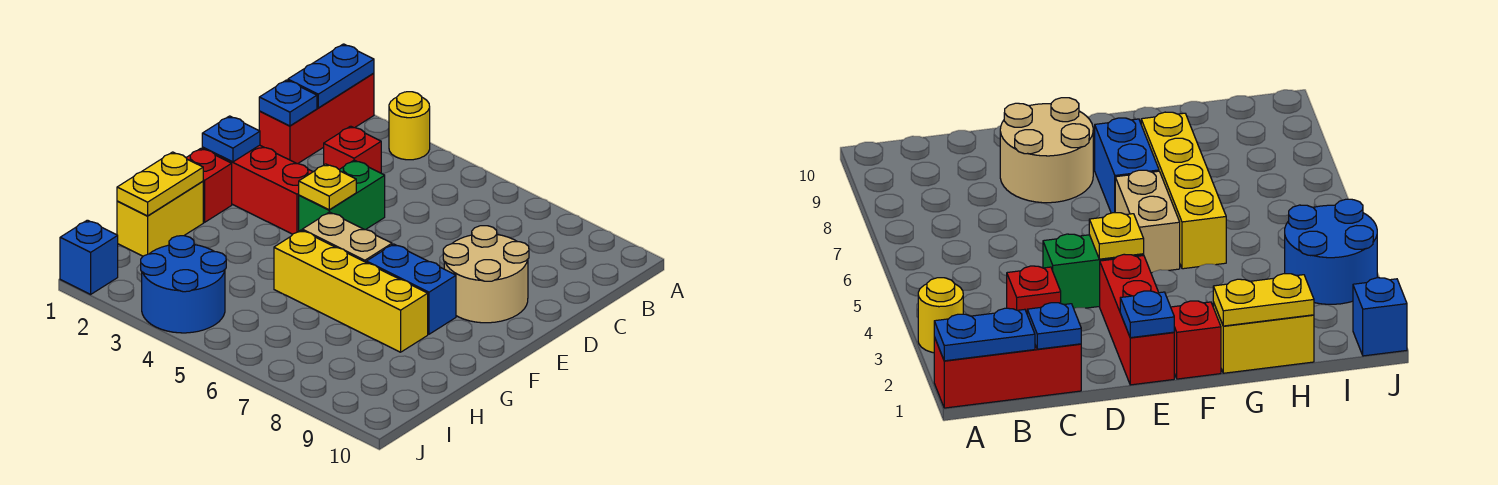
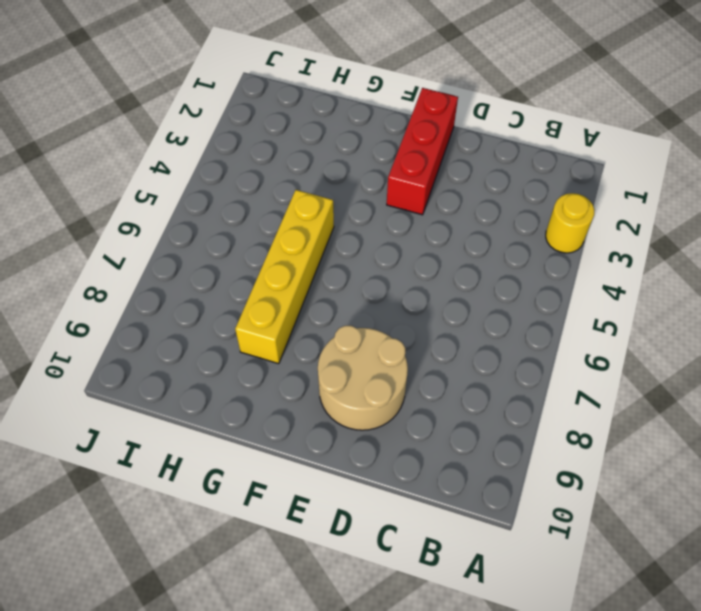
none -> red brick A1:C1 level 1
none -> red brick C3 level 1
none -> green brick D4:E4 level 1

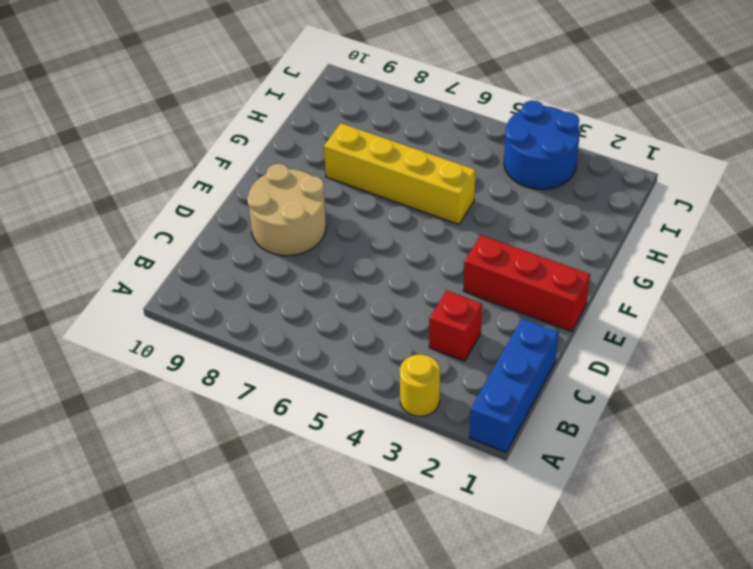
blue brick A1:C1 level 1 -> red brick A1:C1 level 1
none -> green brick D4:E4 level 1
none -> red brick F1 level 1
none -> tan brick F5:F6 level 1

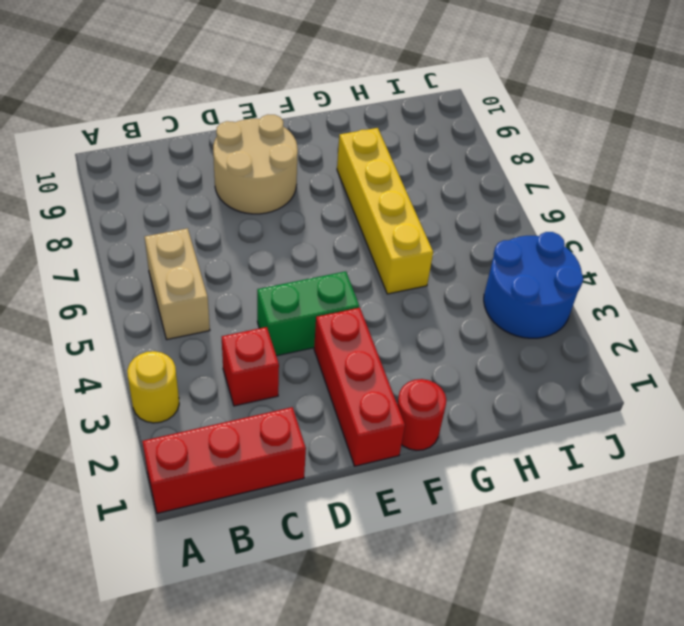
tan brick B5:B6 level 1 -> tan brick F5:F6 level 1
red round brick F1 level 1 -> red brick F1 level 1
none -> blue brick F7:F8 level 1
none -> yellow brick G1:H1 level 1
none -> blue brick J1 level 1

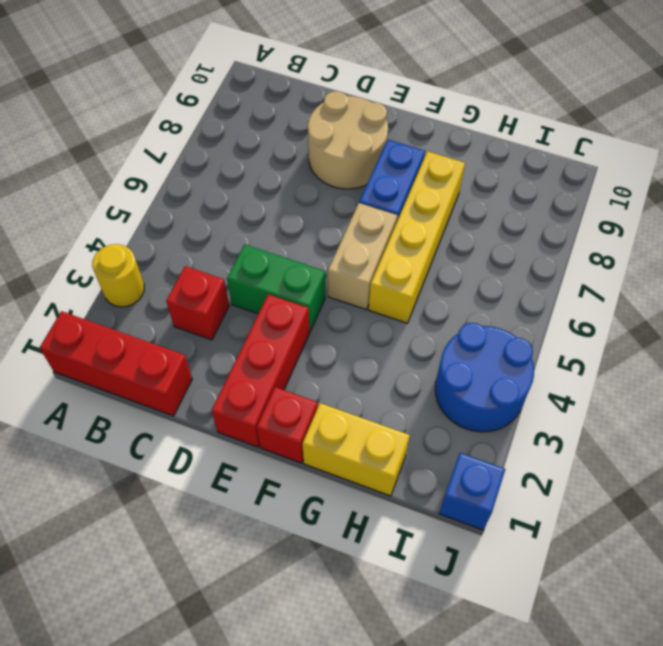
none -> blue plate A1:B1 level 2
none -> blue plate C1 level 2
none -> blue plate E1 level 2

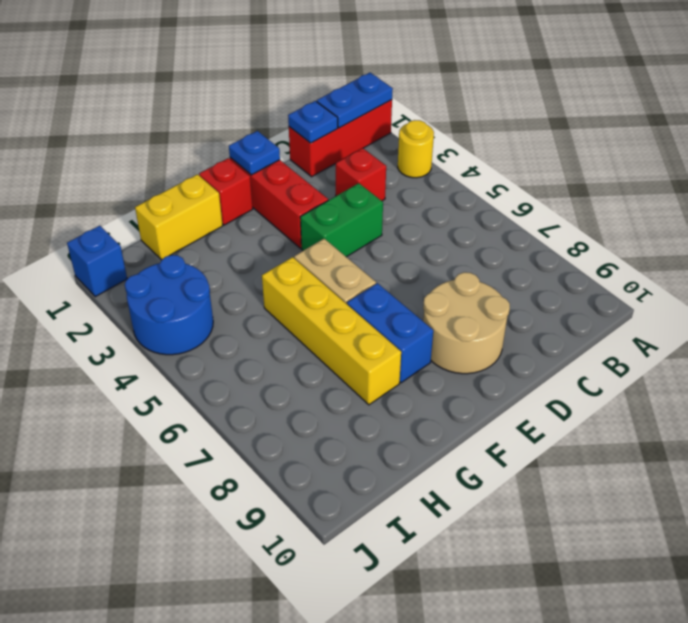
none -> yellow plate E4 level 2
none -> yellow plate G1:H1 level 2

